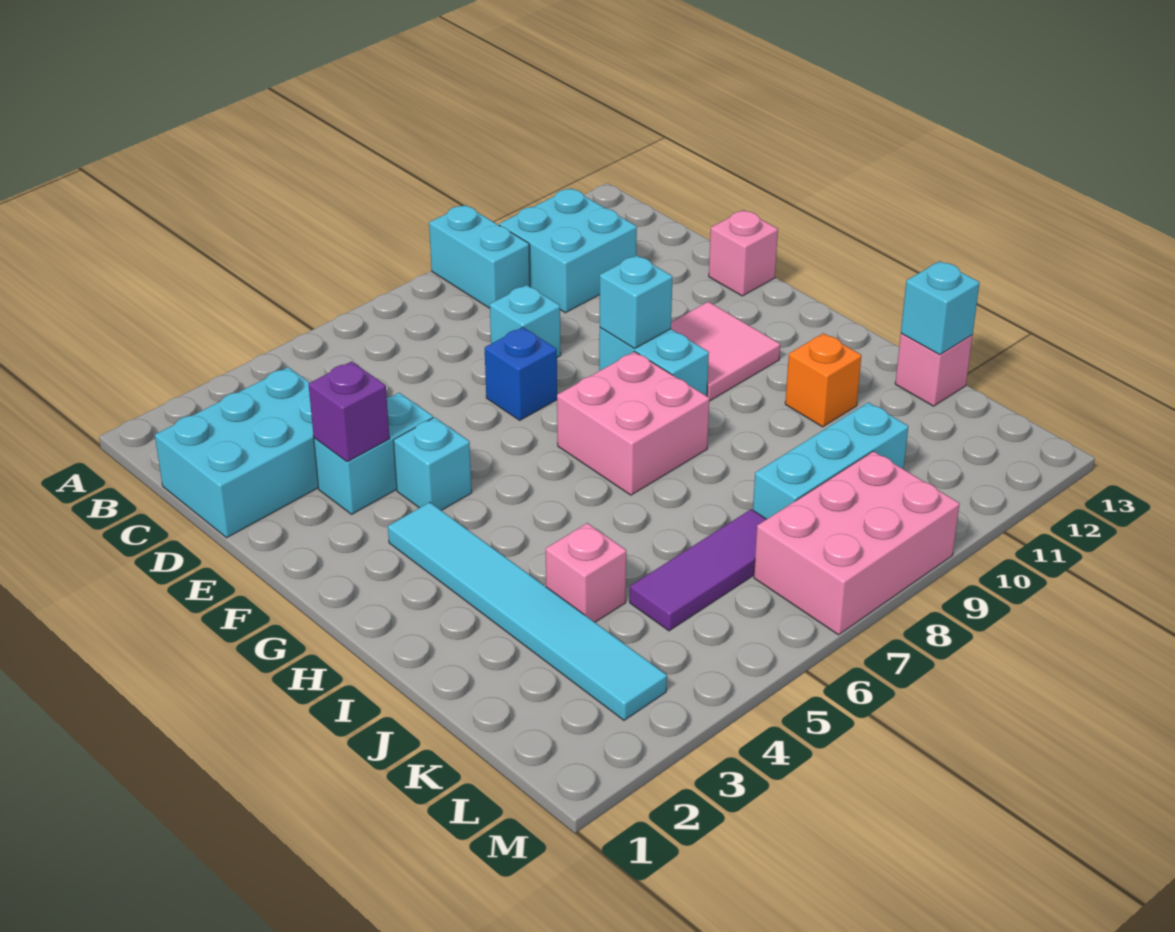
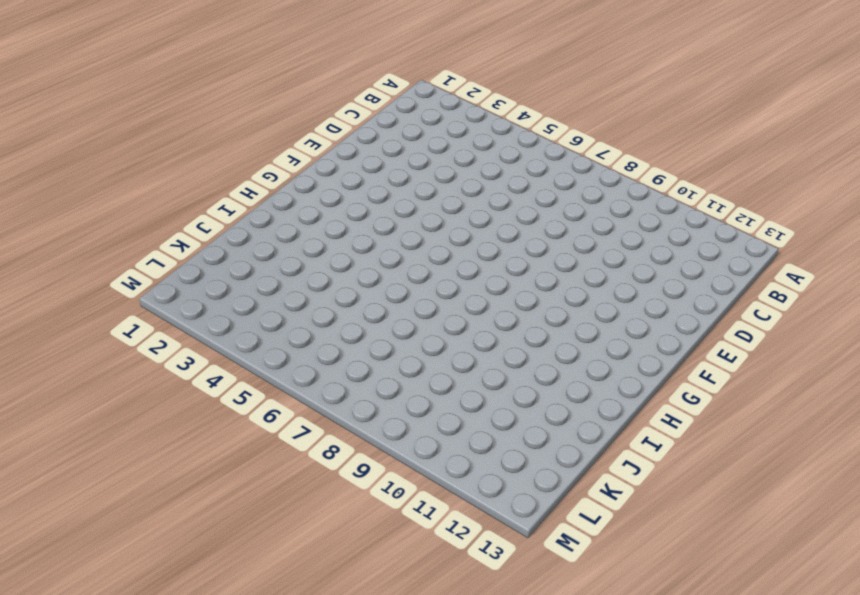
none -> cyan brick A9:B9 level 1
none -> cyan brick B10:C11 level 1
none -> cyan brick C1:D3 level 1

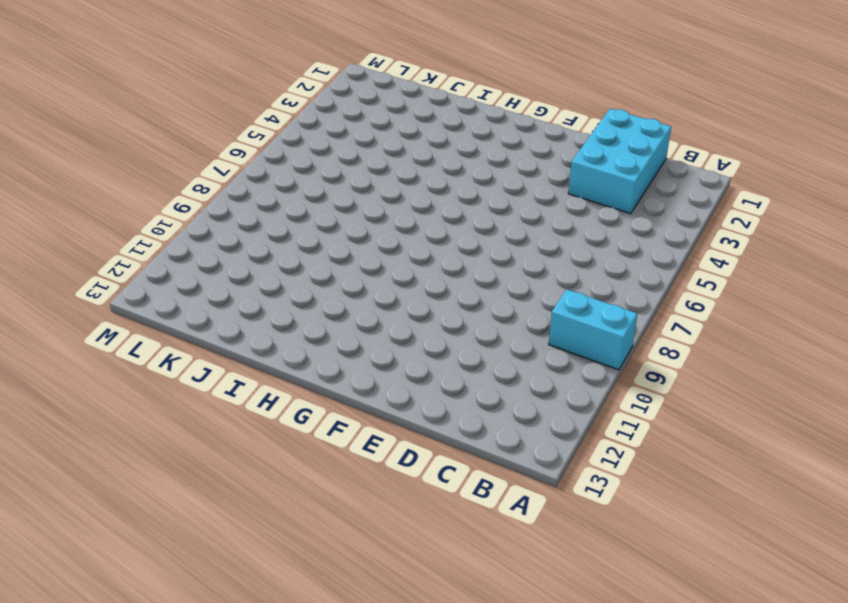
none -> cyan brick B10:C11 level 1
none -> cyan brick D8 level 1
none -> cyan brick E3:E4 level 1

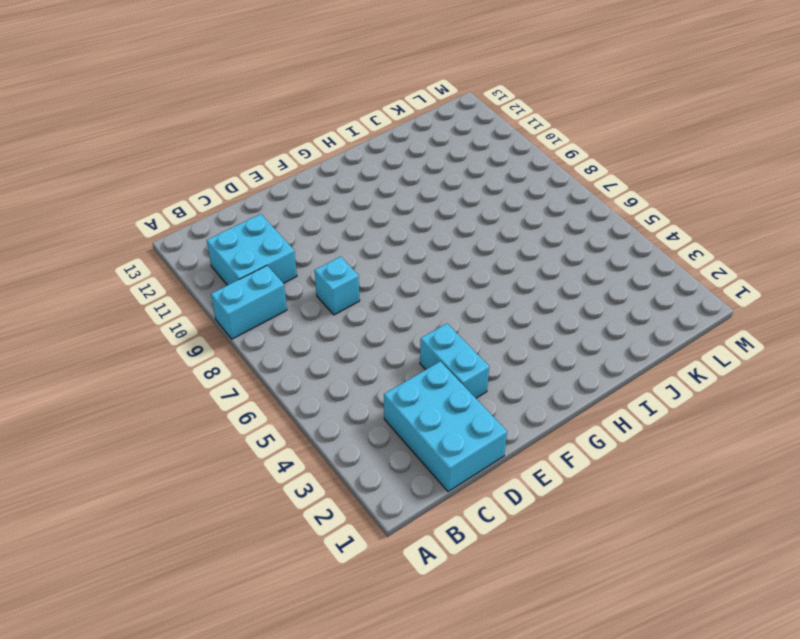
none -> blue brick E7 level 1
none -> pink brick E13 level 1
none -> cyan brick F4 level 1

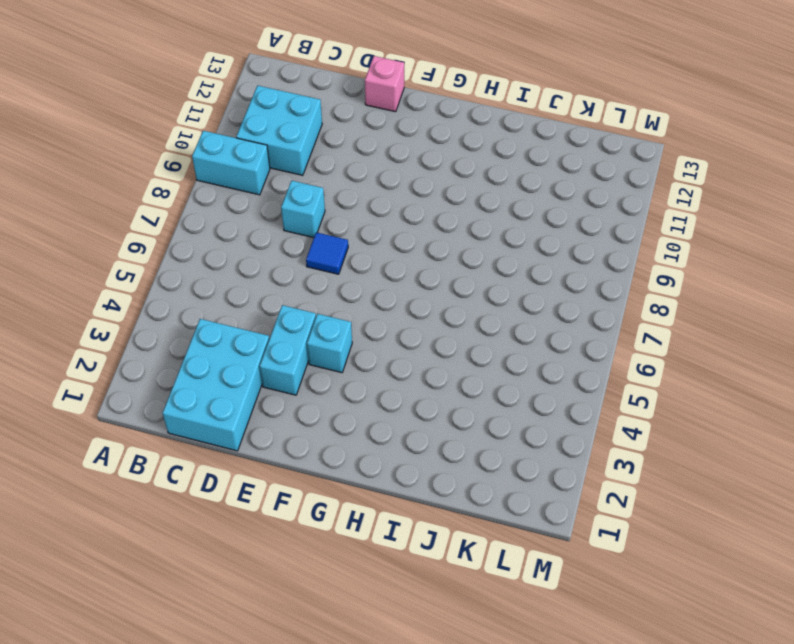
blue tile E7 level 1 -> blue brick E7 level 1
none -> cyan brick F9:G9 level 1
none -> pink tile F10:G11 level 1
none -> cyan tile G3:L3 level 1

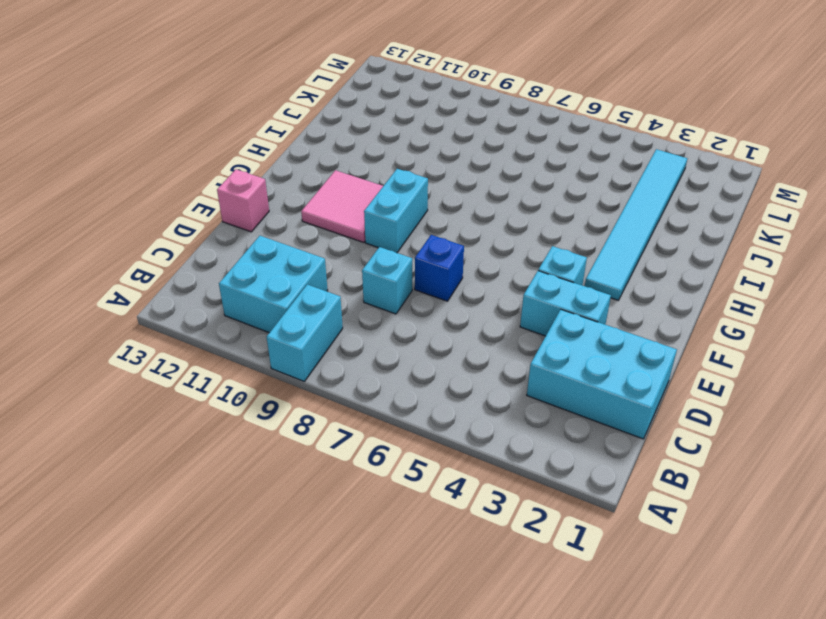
none -> pink brick G7:H8 level 1
none -> orange brick I11 level 1
none -> pink brick J4 level 1

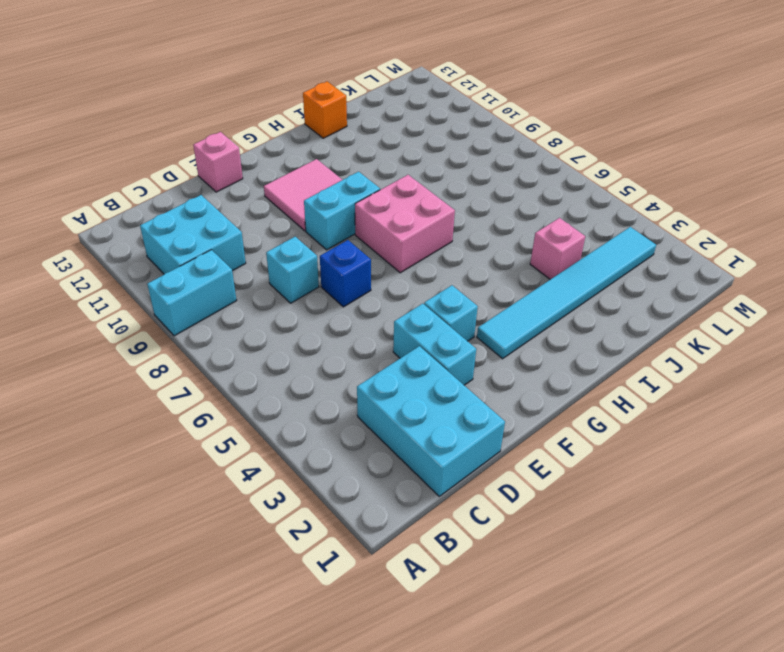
orange brick I13 level 1 -> orange brick I11 level 1
none -> pink brick J13 level 1
none -> purple tile K5:K7 level 1
none -> cyan brick K8:K10 level 1

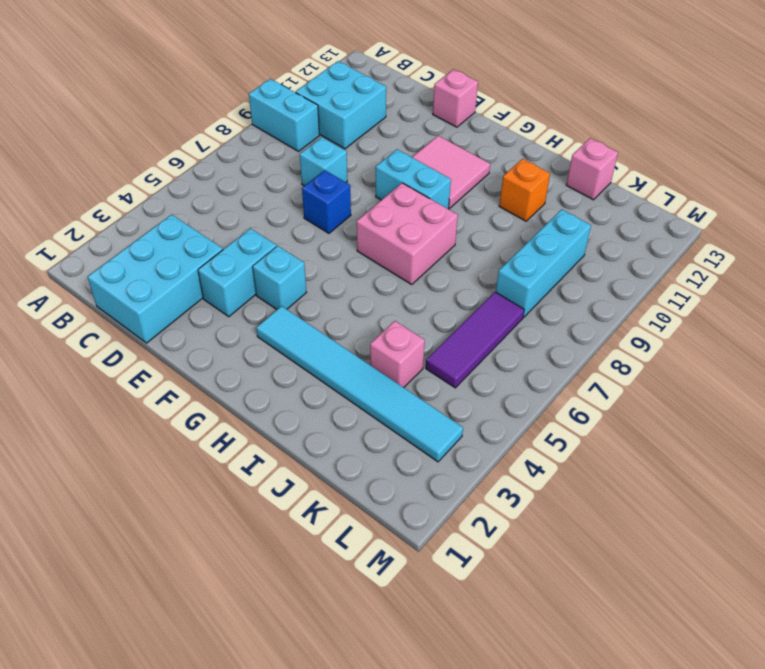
none -> pink brick L7:M9 level 1
none -> purple brick E3 level 2
none -> cyan brick F9 level 2

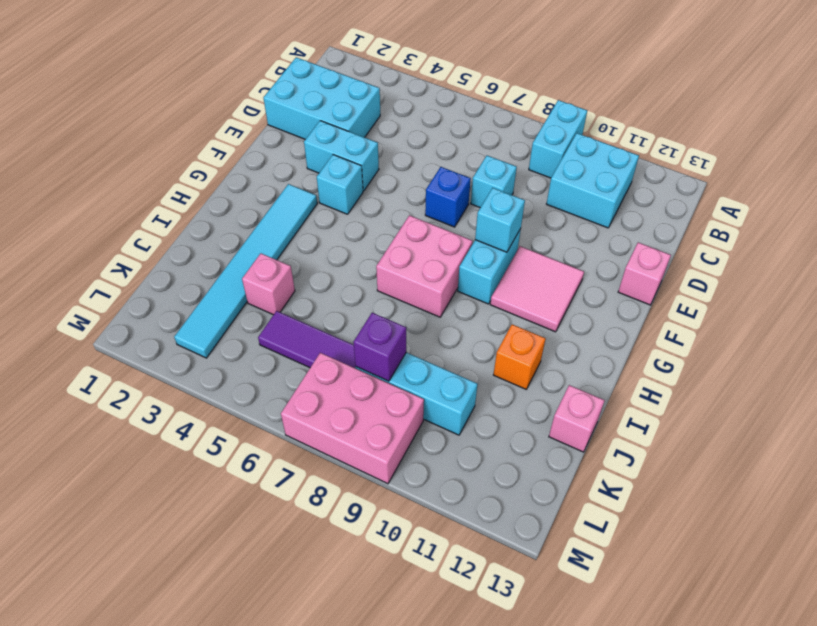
purple brick K8 level 2 -> purple brick E3 level 2
none -> cyan brick J13 level 2

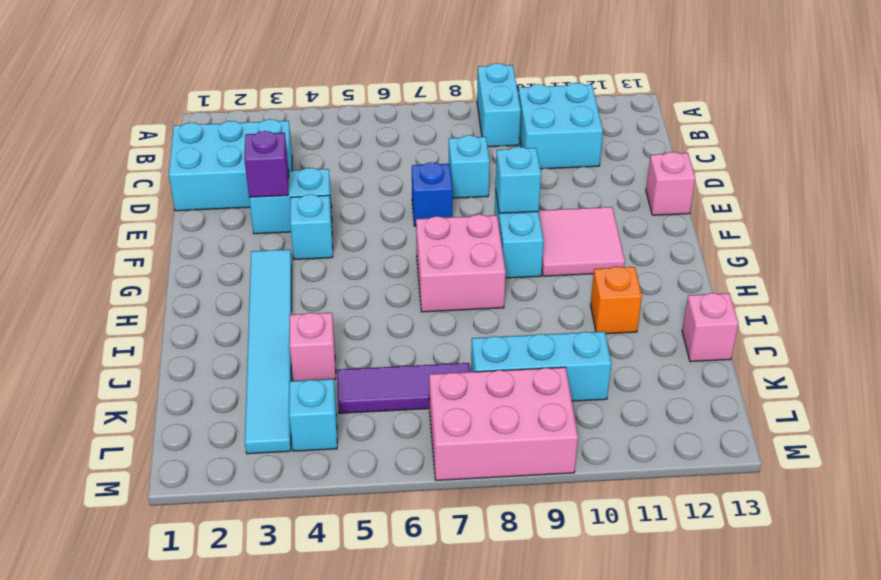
cyan brick L4 level 1 -> cyan brick J13 level 2

